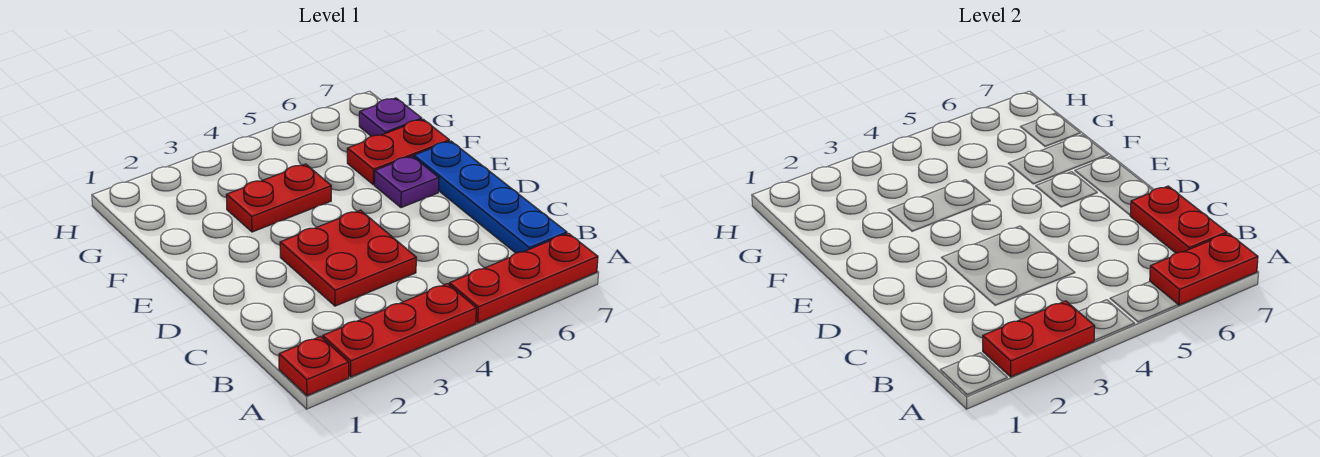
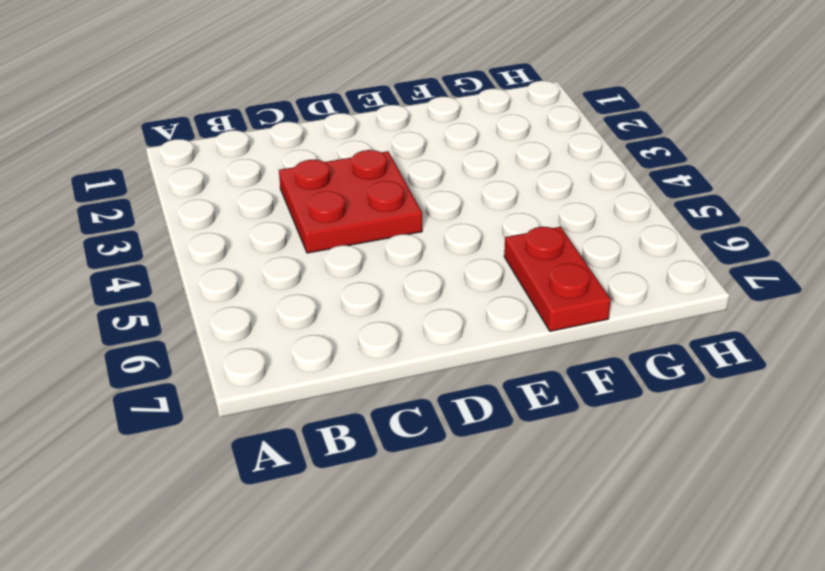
none -> red plate A1 level 1
none -> red plate A2:A4 level 1
none -> red plate A5:A7 level 1

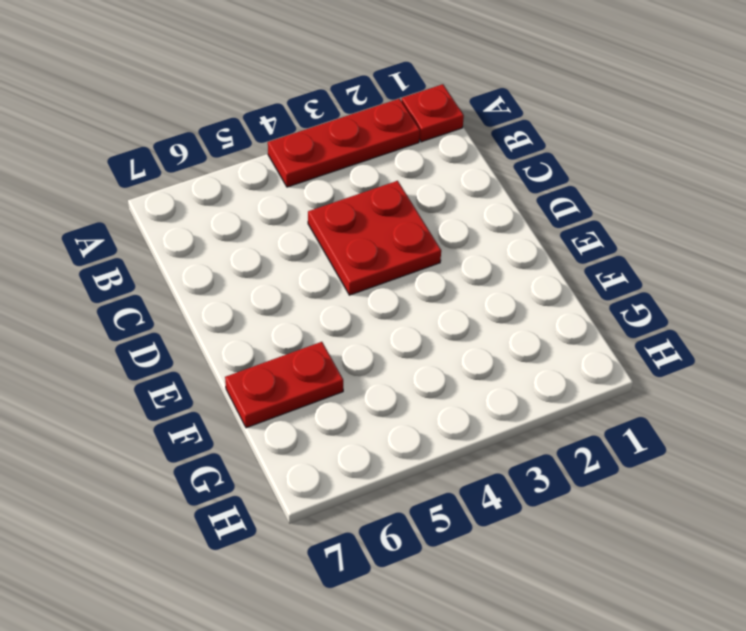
none -> red plate A5:A7 level 1
none -> blue plate B7:E7 level 1
none -> purple plate E6 level 1

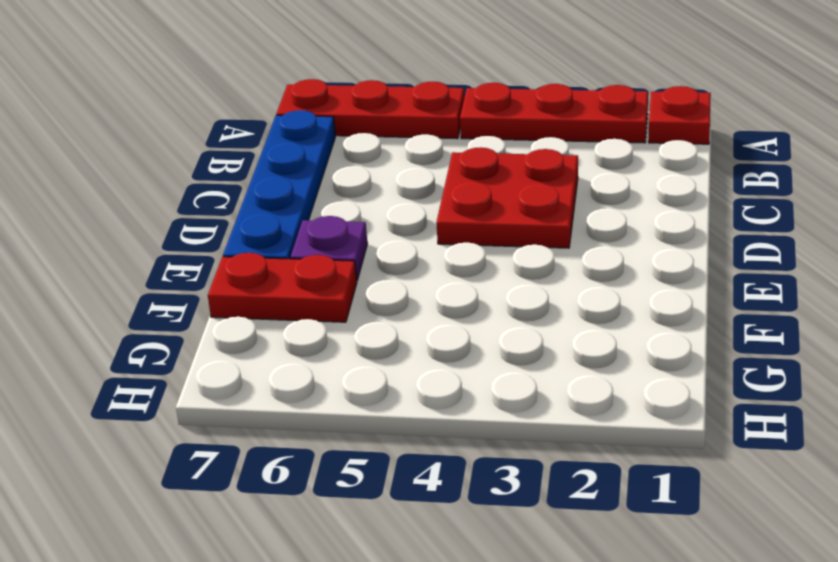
none -> red plate F3:F4 level 1
none -> purple plate G7 level 1
none -> red plate A2:A3 level 2

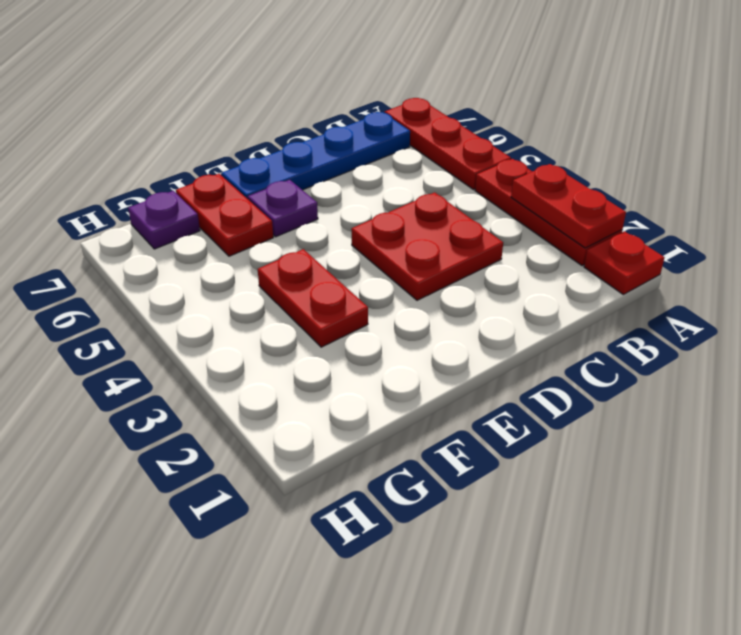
none -> red plate A6:A7 level 2
none -> red plate B7:C7 level 2

